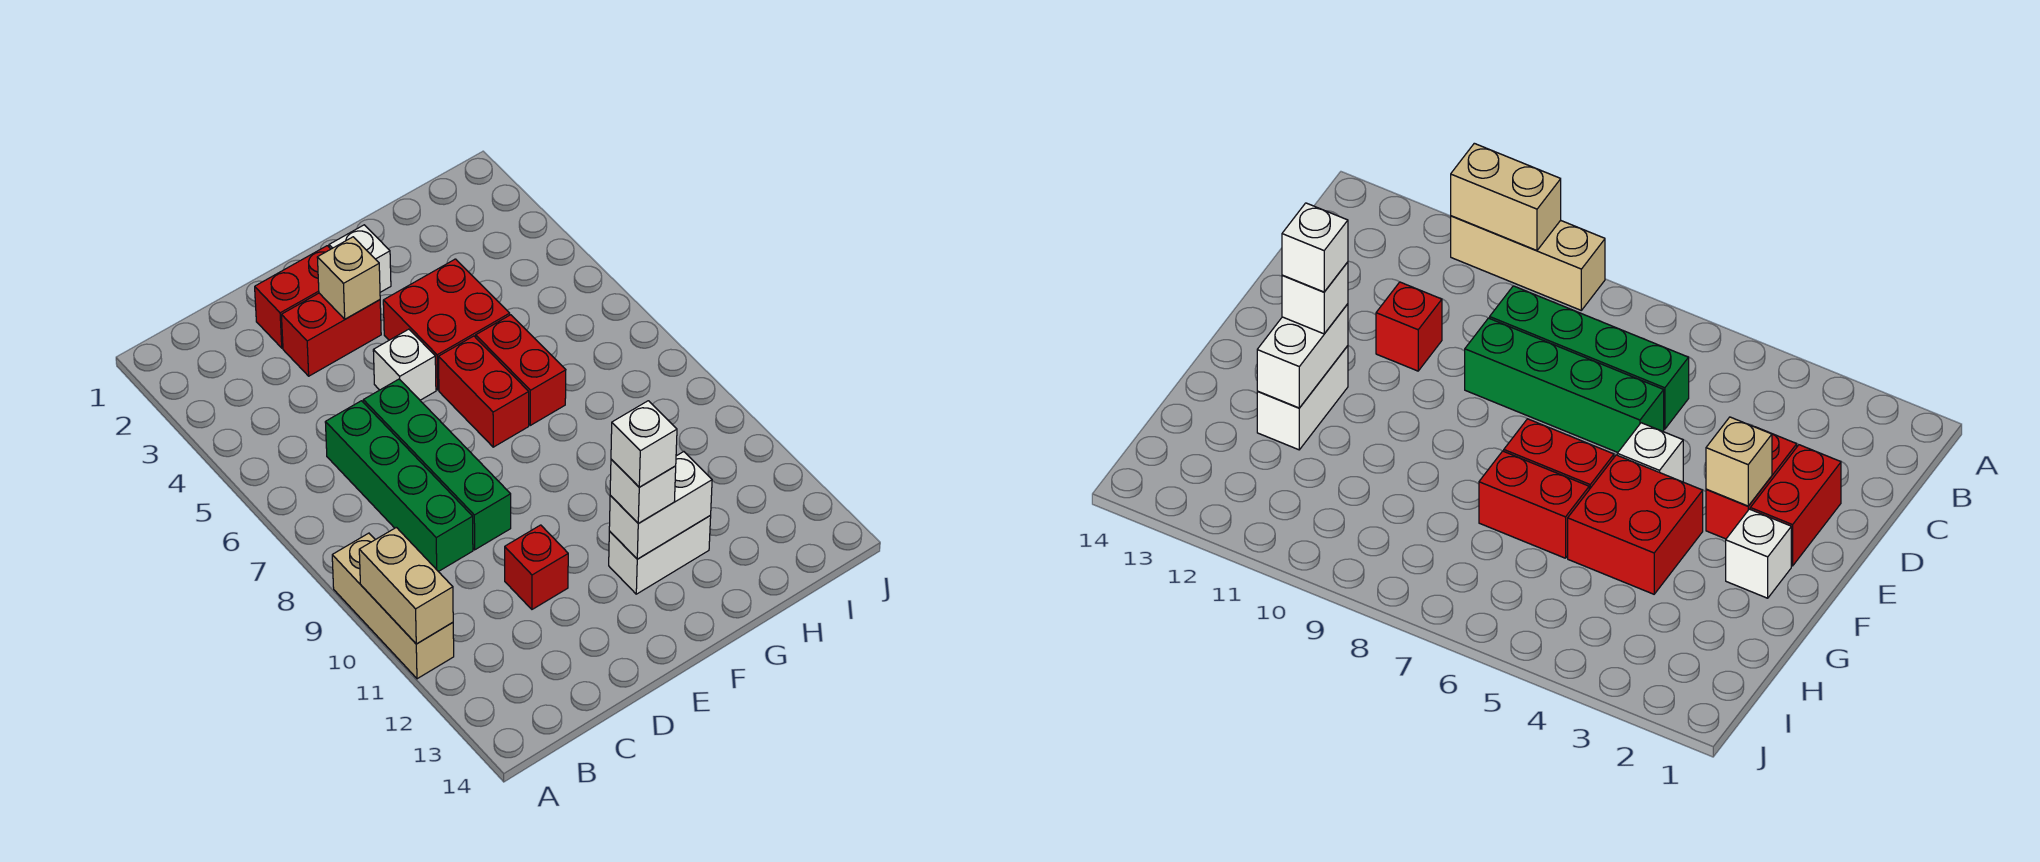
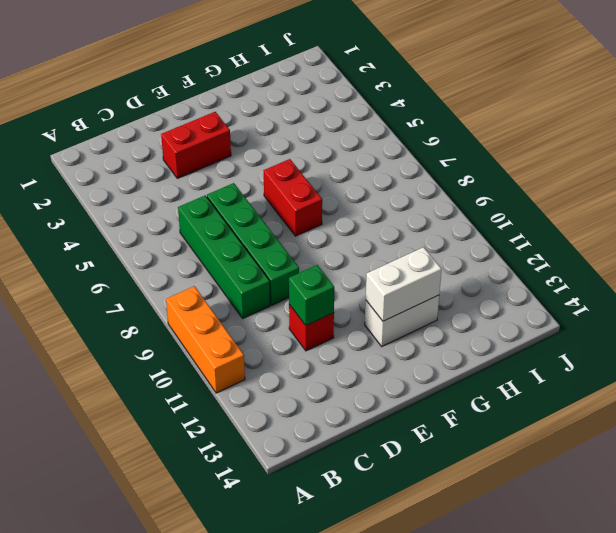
orange brick A9:A11 level 1 -> tan brick A9:A11 level 1
green brick D11 level 2 -> none
none -> red brick D2:E2 level 1
none -> white brick E5 level 1
none -> white brick F2 level 1

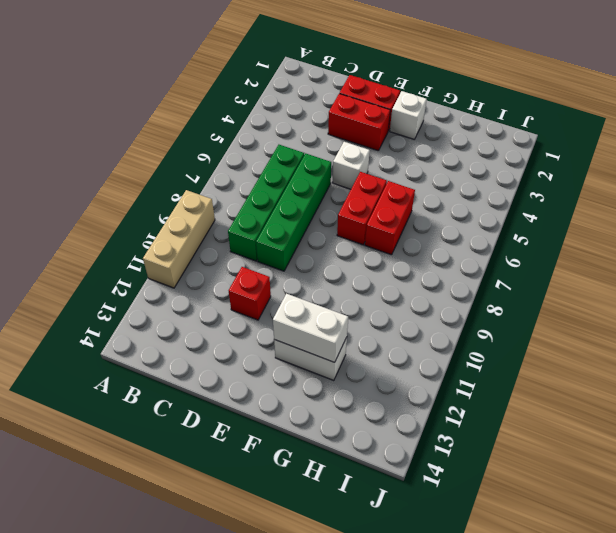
none -> red brick F4:G5 level 1
none -> tan brick A10:A11 level 2
none -> tan brick E3 level 2

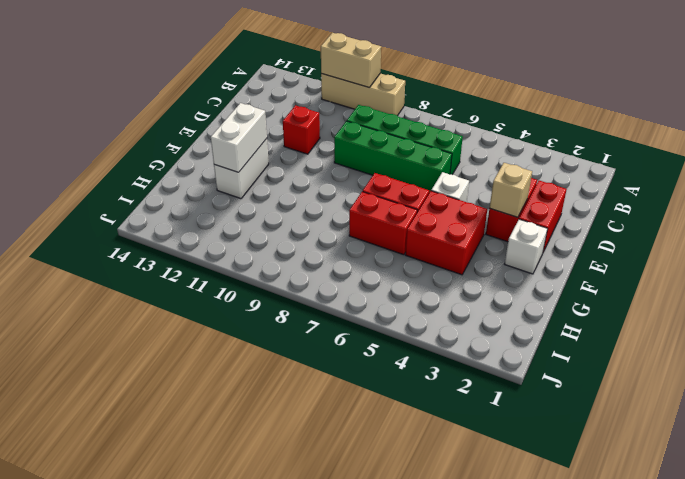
none -> white brick F12 level 3
none -> white brick F12 level 4

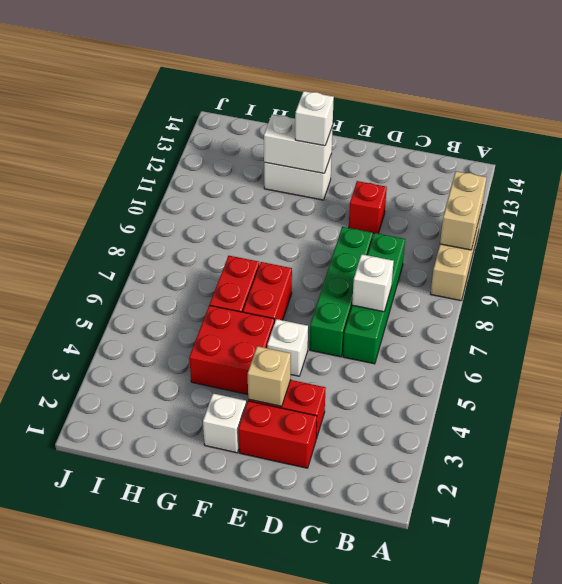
white brick C7 level 2 -> white brick F12 level 4

